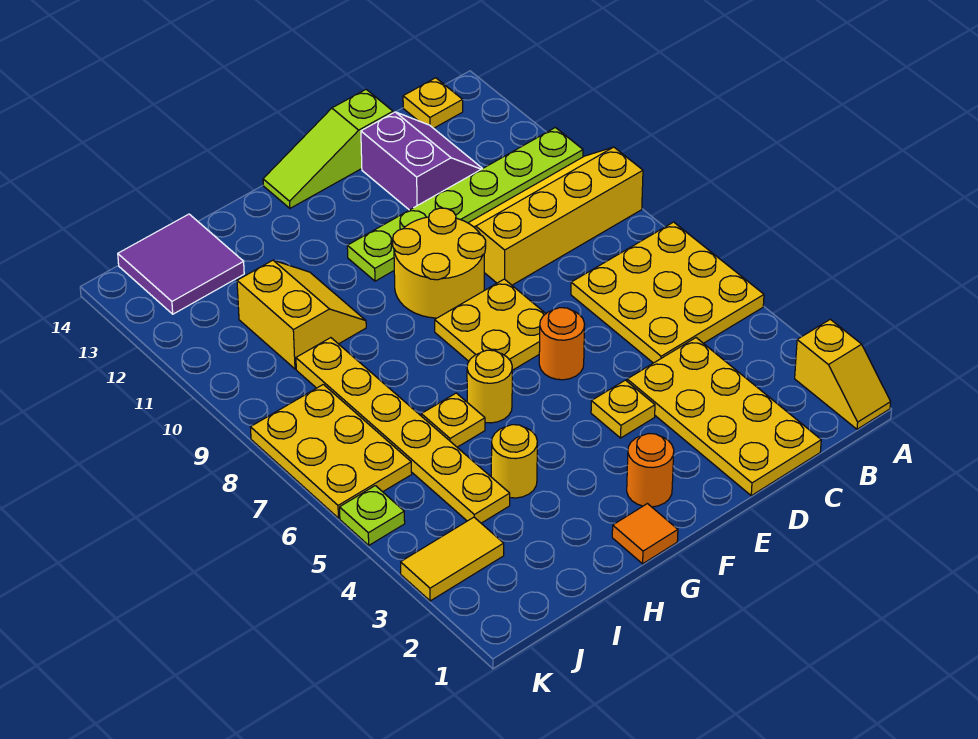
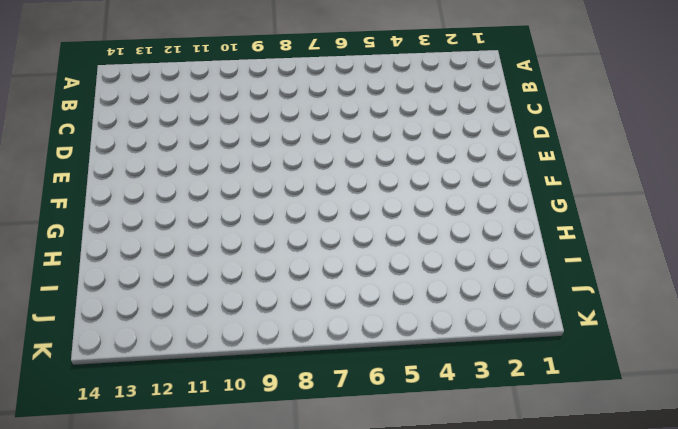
none -> yellow slope A1:A2 level 1 top 2
none -> yellow plate A5:C7 level 1
none -> yellow slope A9:D10 level 1 top 9

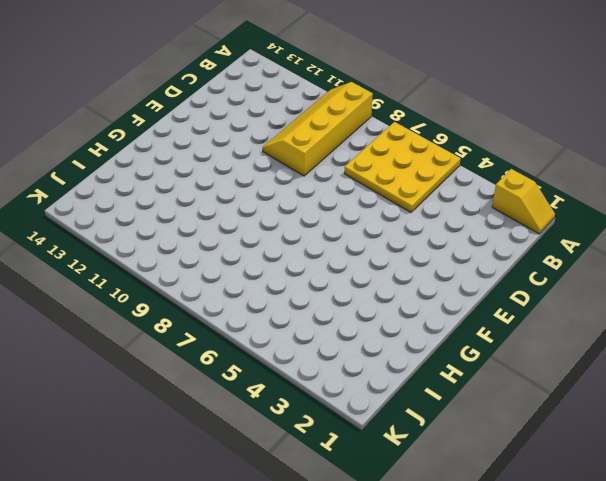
none -> lime plate A11:F11 level 1
none -> yellow plate B14 level 1
none -> yellow plate C1:D4 level 1

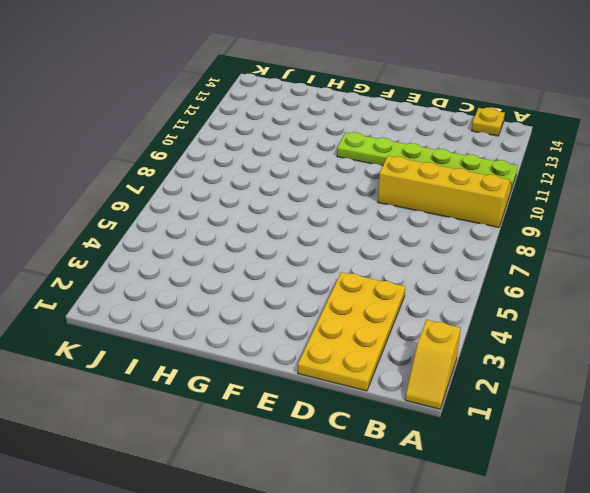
none -> yellow plate A5:C7 level 1
none -> purple slope C12:D13 level 1 top D
none -> lime slope D14:F14 level 1 top D

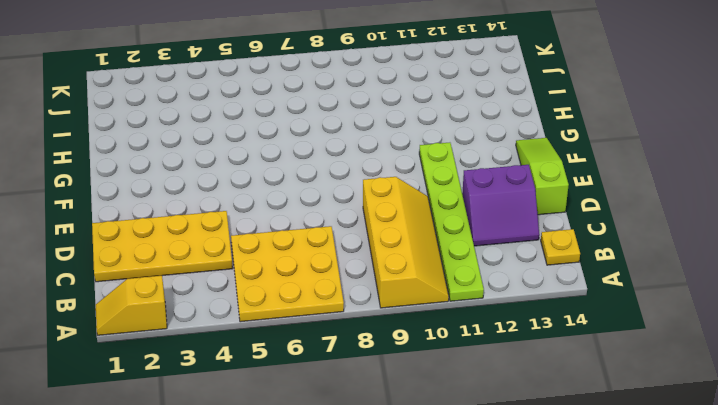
none -> yellow plate E4 level 1
none -> orange round brick E6 level 1
none -> yellow plate E7:F8 level 1

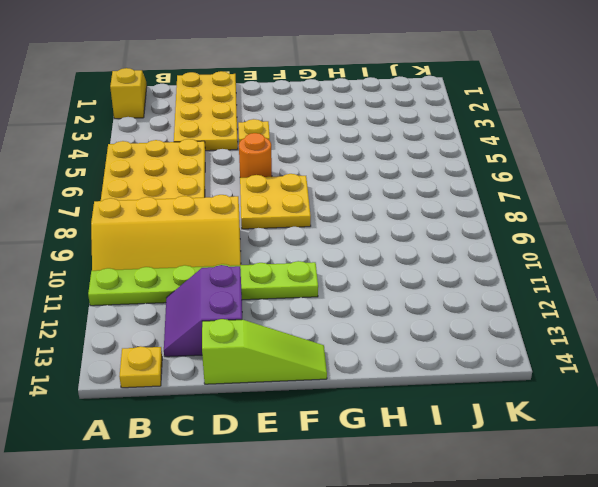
none -> yellow round brick E9:F10 level 1
none -> orange round brick F2 level 1
none -> orange tile G1 level 1

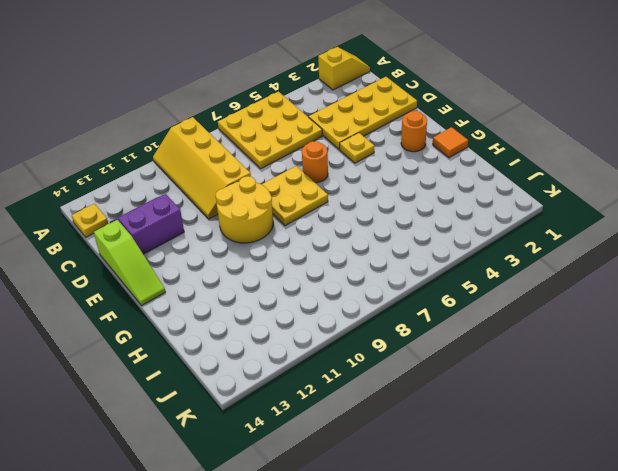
none -> lime plate A11:F11 level 1
none -> yellow round brick G6 level 1
none -> yellow round brick H4 level 1

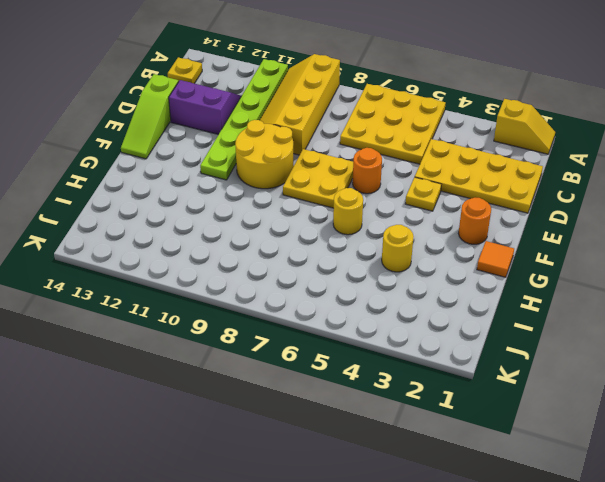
none -> yellow plate H6 level 1
none -> yellow slope H10:I11 level 1 top I
none -> yellow plate I4:I9 level 1

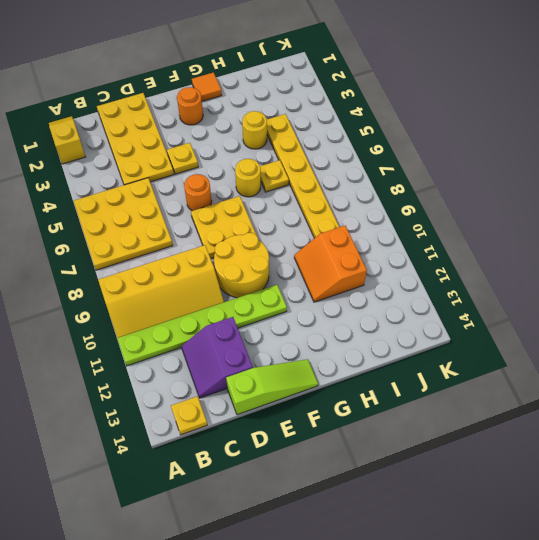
orange slope H10:I11 level 1 top I -> yellow slope H10:I11 level 1 top I
none -> purple tile I13:J14 level 1
none -> yellow tile J3:K3 level 1
none -> yellow plate J6:K8 level 1

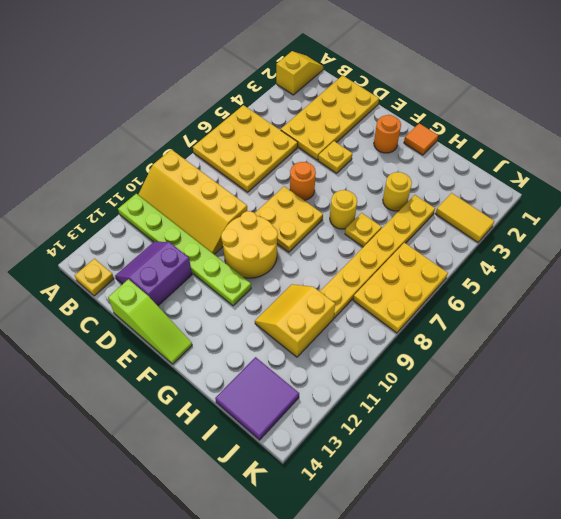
none -> lime plate K5 level 1

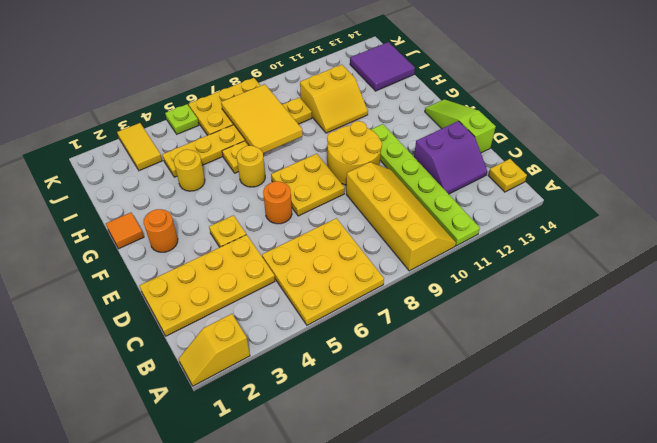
yellow tile H7:J8 level 2 -> none

